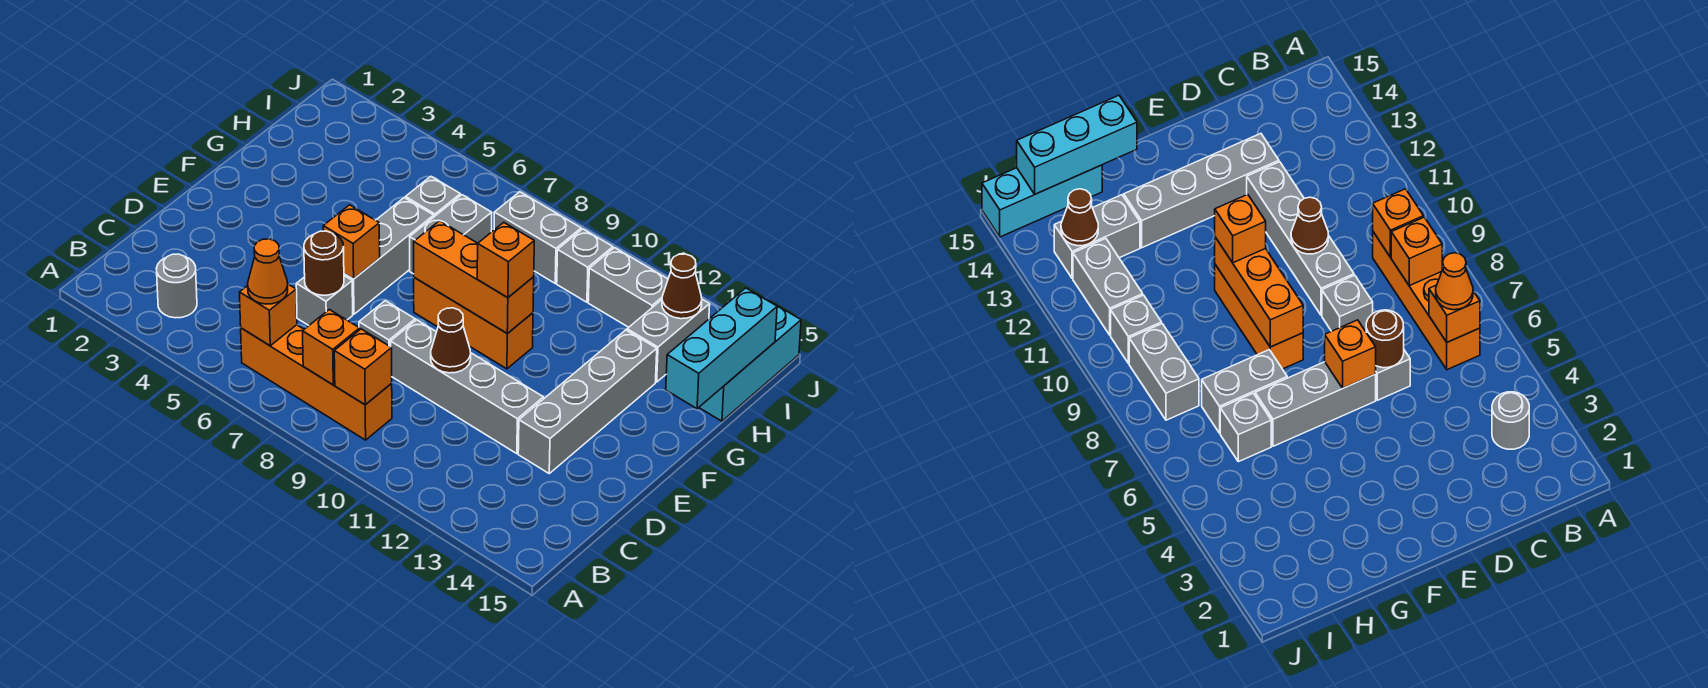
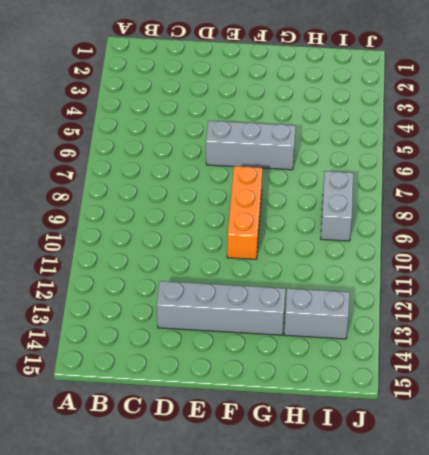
none -> grey round brick B3 level 1
none -> orange brick B6:B9 level 1
none -> grey brick D6 level 1

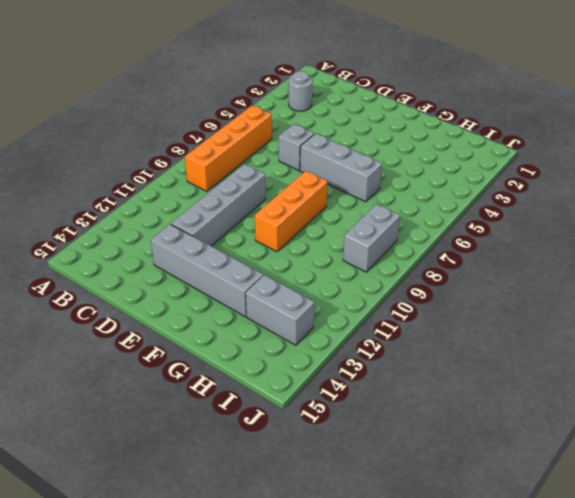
none -> grey brick D8 level 1
none -> grey brick G7:H7 level 1
none -> grey brick H6 level 1

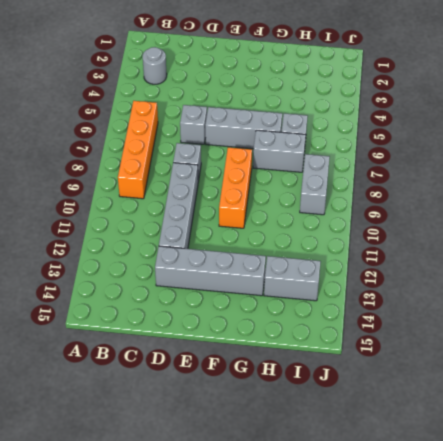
none -> cyan brick H15:J15 level 1
none -> grey brick I10 level 1
none -> grey brick I11:I12 level 1

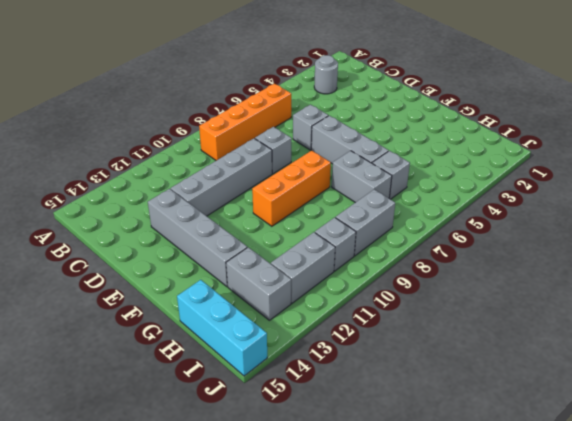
none -> orange brick B6 level 2
none -> orange brick B8 level 2
none -> orange brick B9 level 2

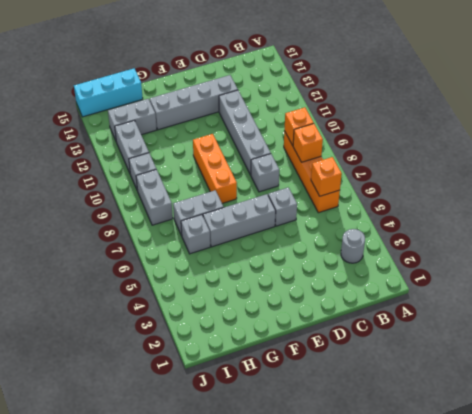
none -> brown round brick D6 level 2
none -> brown cone D10 level 2
none -> orange brick E6 level 2

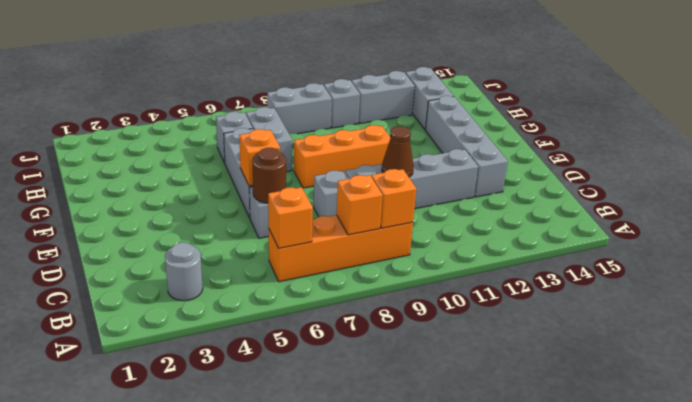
none -> cyan brick H15:J15 level 1
none -> orange brick F8:F10 level 2
none -> cyan brick G15:I15 level 2

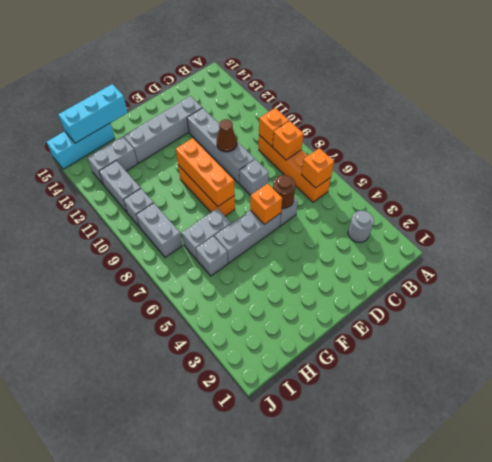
none -> brown cone I13 level 2
none -> orange cone B6 level 3
none -> orange brick F10 level 3

